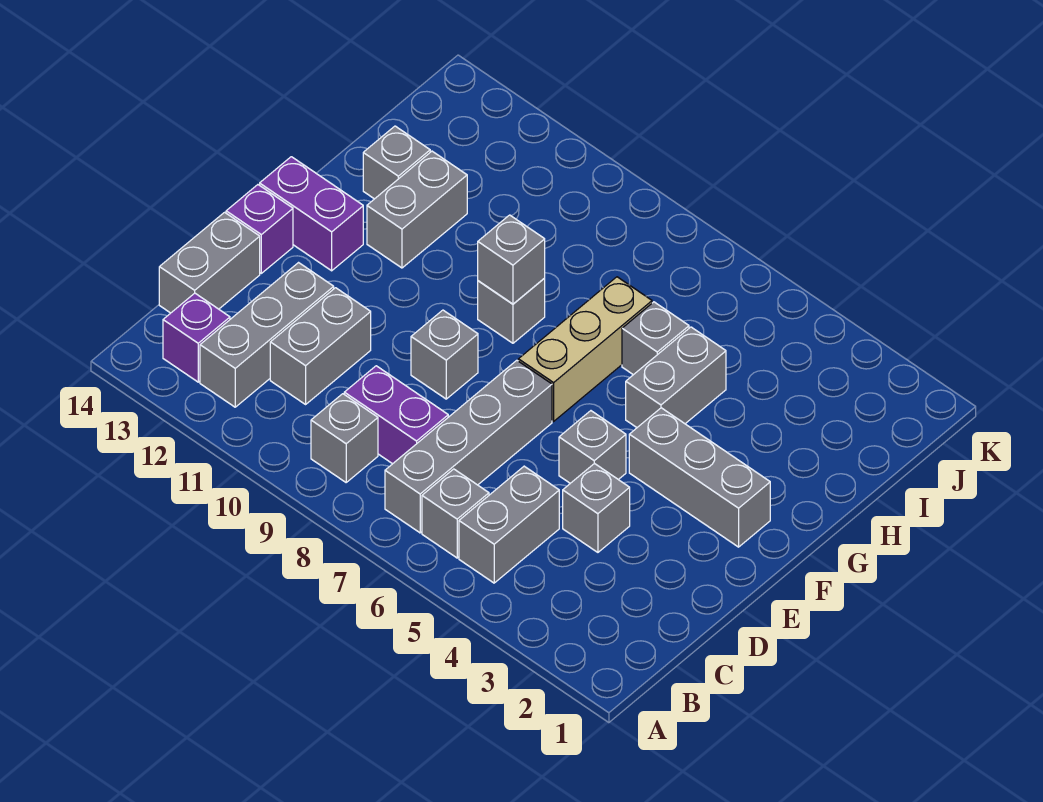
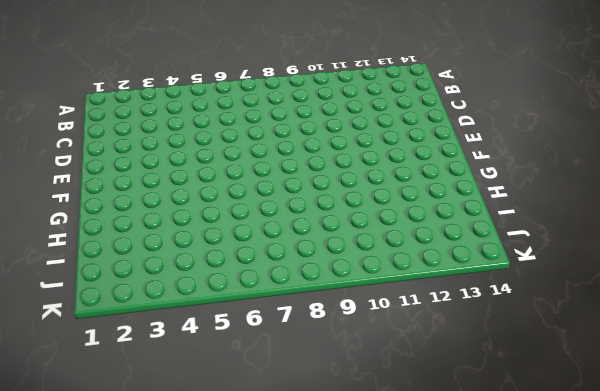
none -> grey brick B5:C5 level 1
none -> grey brick B6 level 1
none -> grey brick B7:E7 level 1

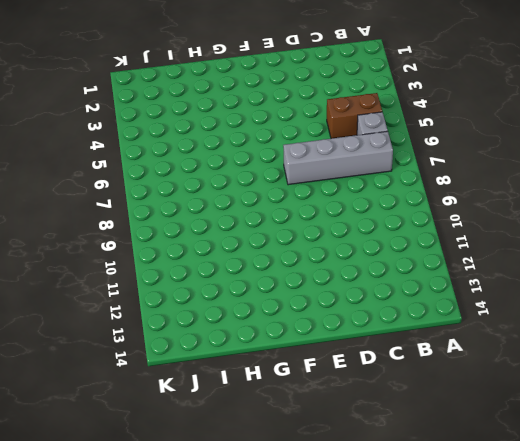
brown brick B5:C5 level 1 -> grey brick B5:C5 level 1
none -> grey brick B9 level 1
none -> grey brick B12:D12 level 1
none -> purple brick B13 level 1

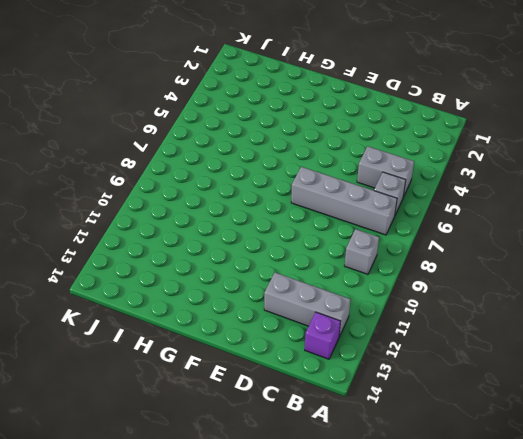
none -> purple brick C8:C9 level 1
none -> grey brick C11:D11 level 1
none -> grey brick C14:D14 level 1

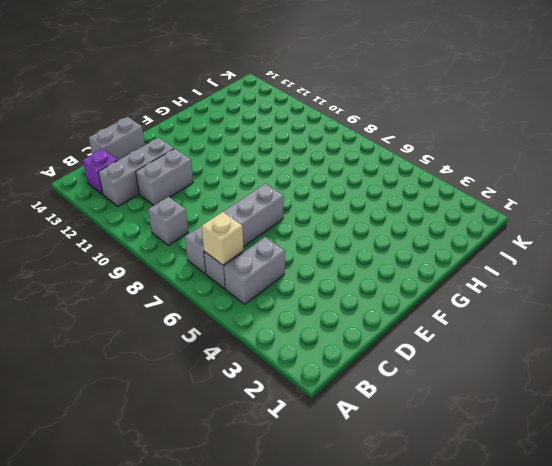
tan brick B6 level 2 -> none
none -> purple brick C8:C9 level 1
none -> grey brick D4 level 1
none -> grey brick E5 level 1

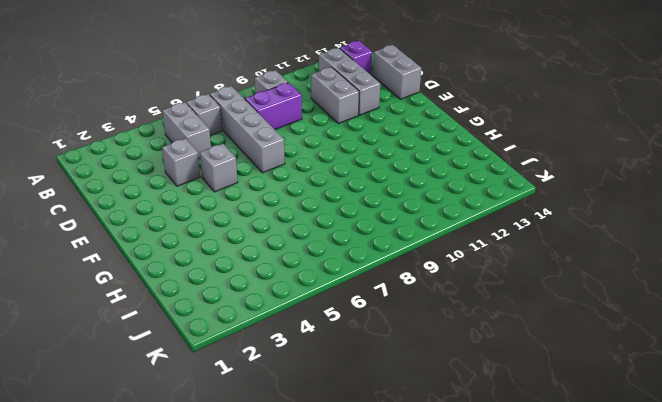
none -> grey brick E9 level 1
none -> purple brick E14 level 1
none -> grey brick F2:F4 level 1

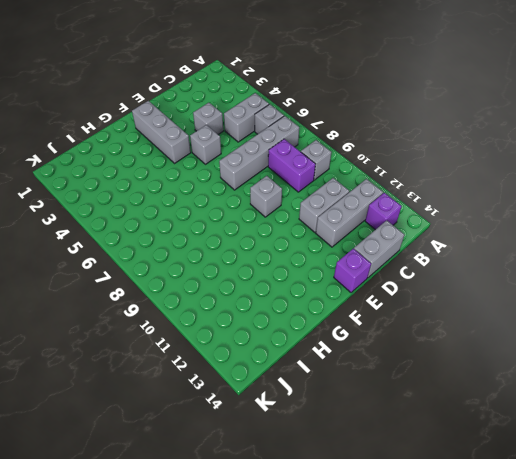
none -> tan brick F7:H7 level 1
none -> purple brick F13:F14 level 1
none -> grey brick G5:H5 level 1

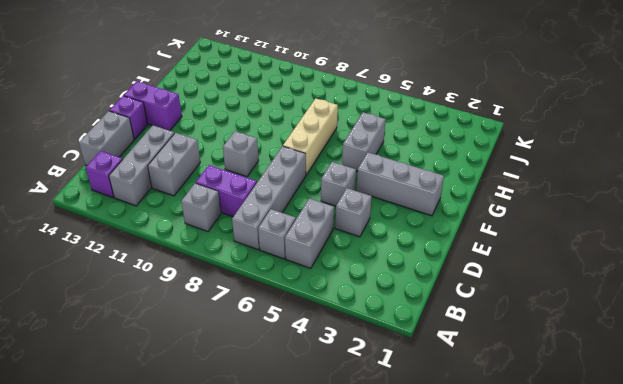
none -> grey brick G9 level 1
none -> grey brick G12:H12 level 1
none -> grey brick H6 level 1

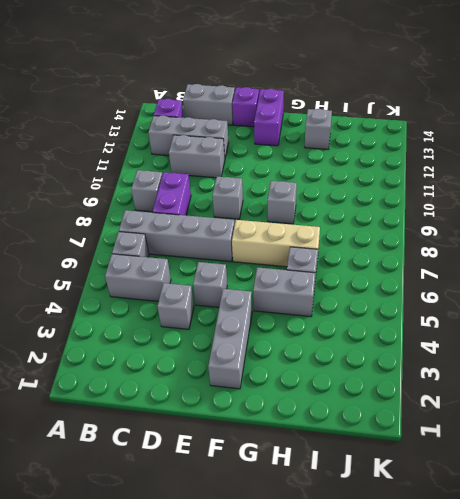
none -> grey brick G12:H12 level 1
none -> grey brick G9 level 2

